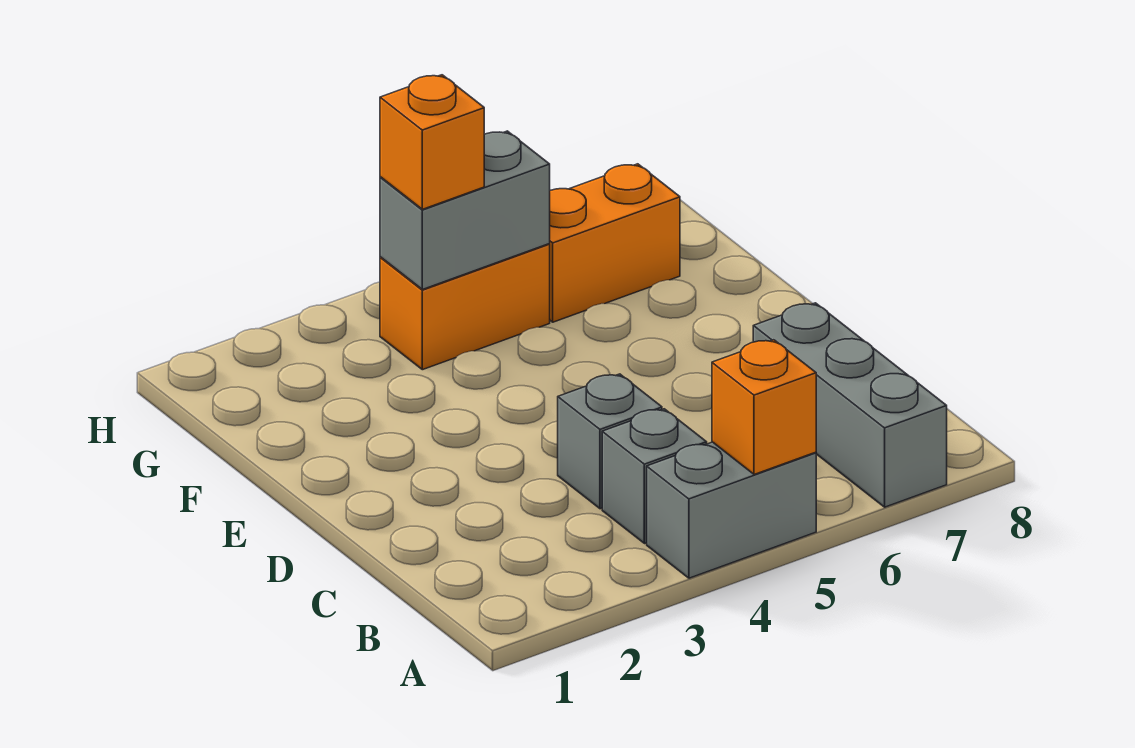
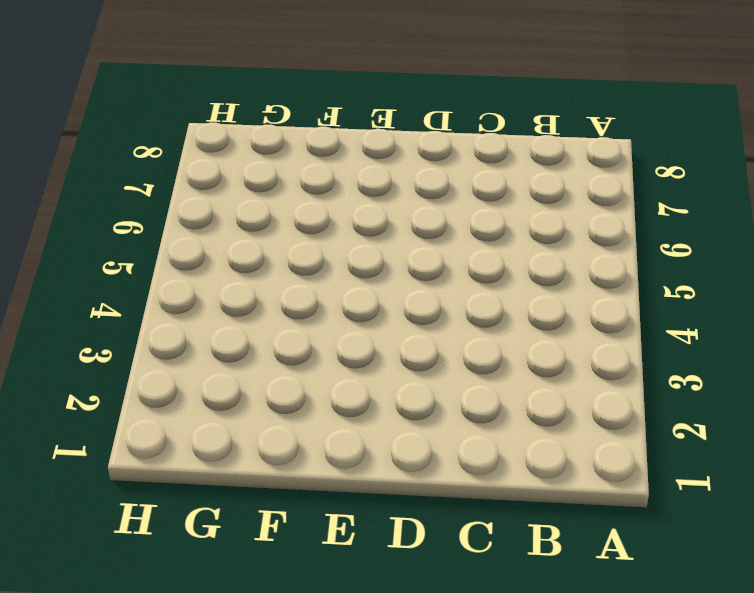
none -> grey brick A4:A5 level 1
none -> grey brick A7:C7 level 1

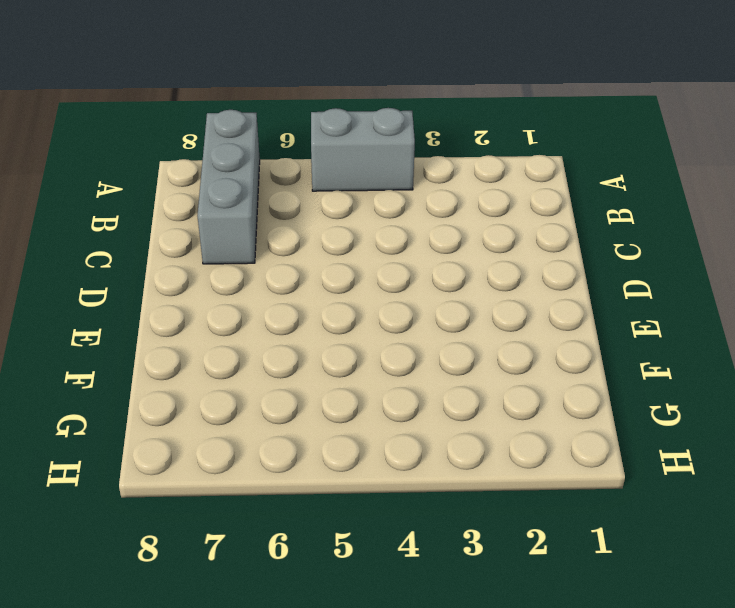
none -> grey brick B4 level 1
none -> grey brick C4 level 1

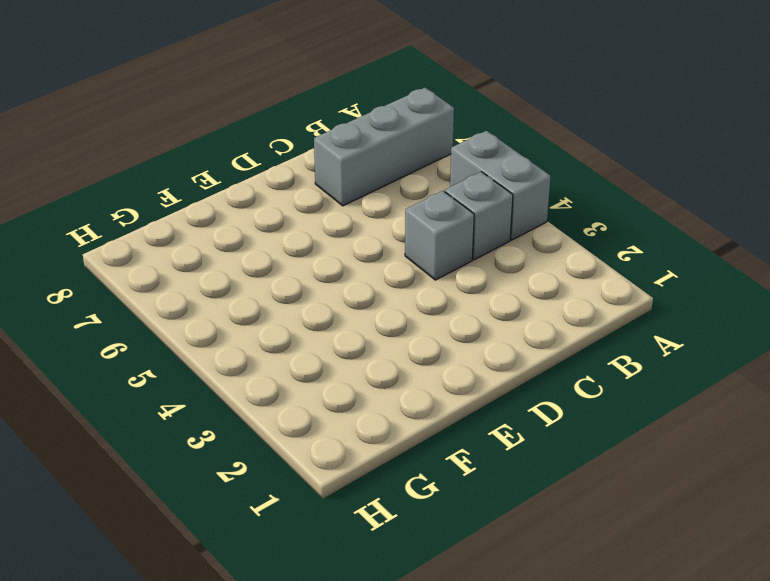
none -> orange brick G4:G5 level 1
none -> orange brick G6:G7 level 1

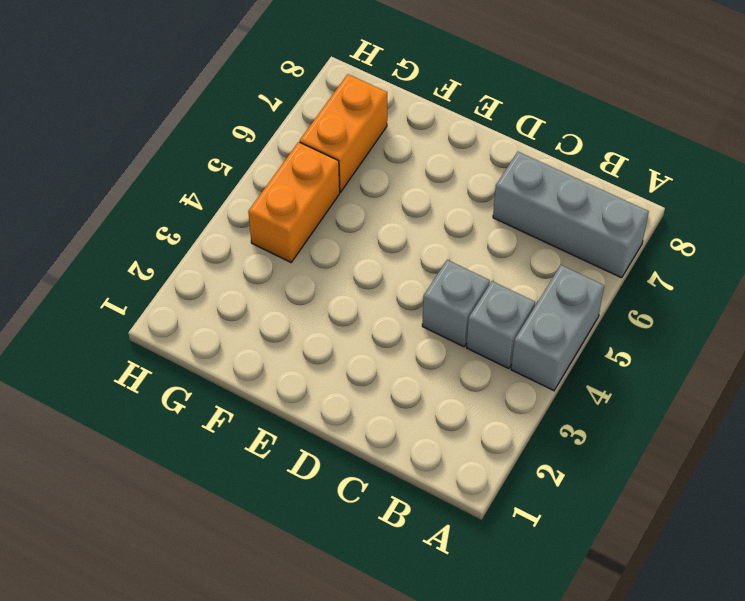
none -> orange brick A5 level 2
none -> grey brick G4:G5 level 2

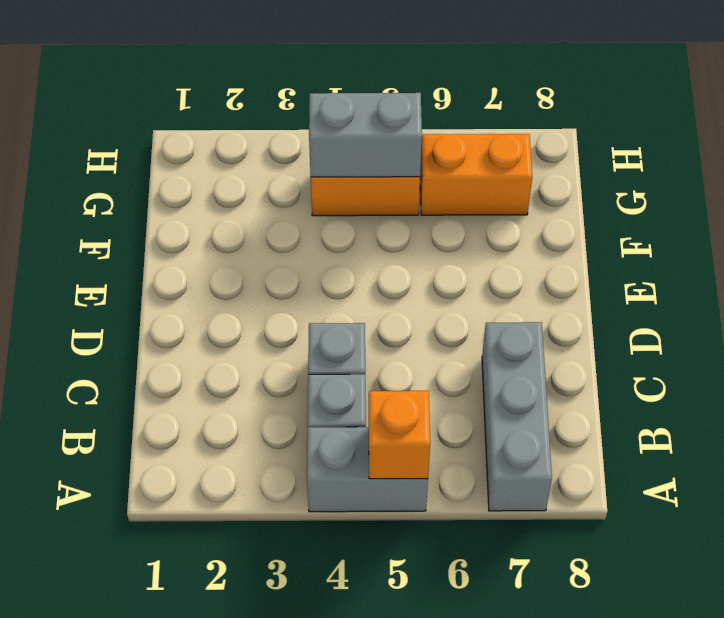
none -> orange brick G4 level 3

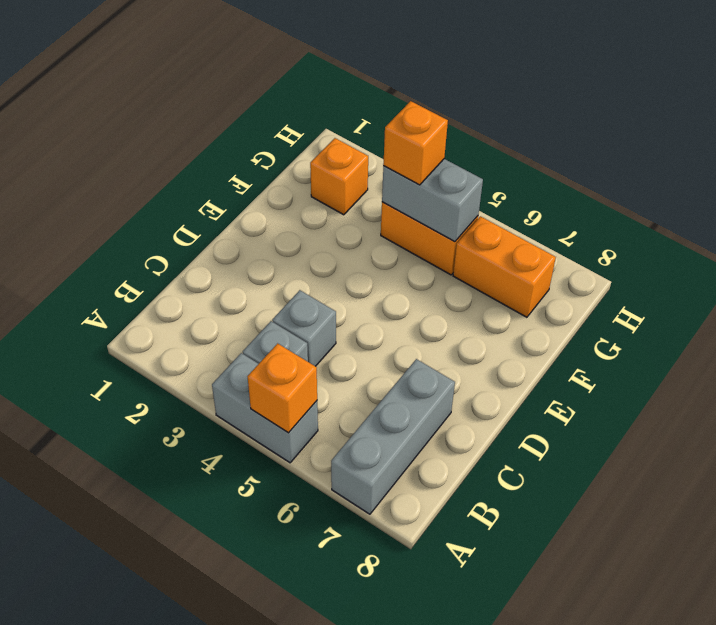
orange brick G2 level 1 -> none

